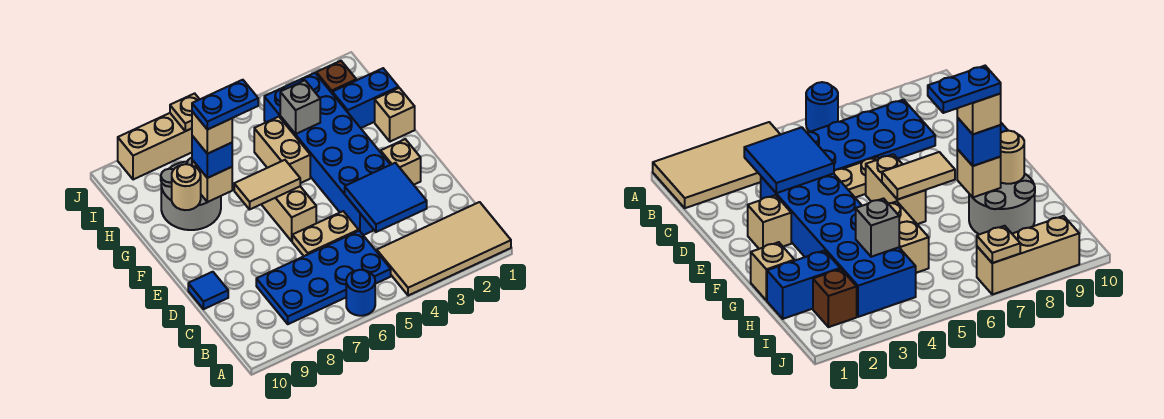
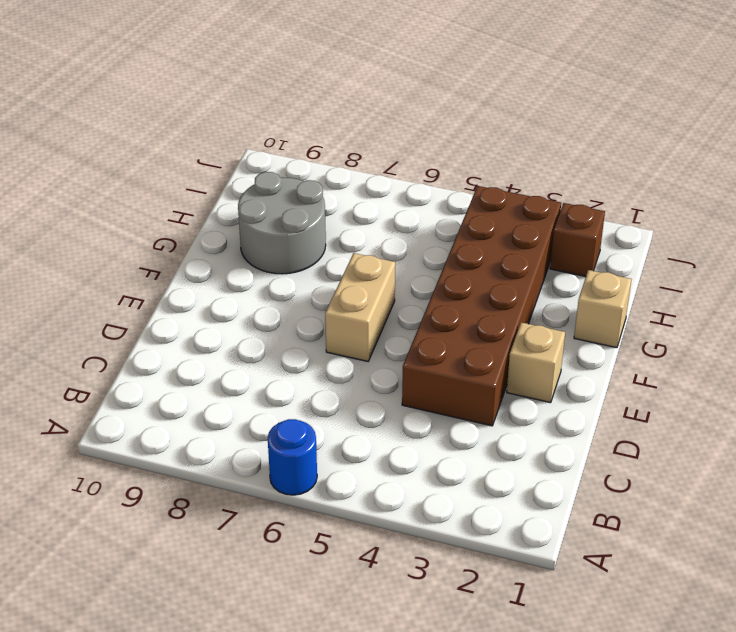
brown brick D3:I4 level 1 -> blue brick D3:I4 level 1
none -> tan tile A1:B4 level 1
none -> blue plate B5:C8 level 1
none -> tan plate D5:D6 level 1

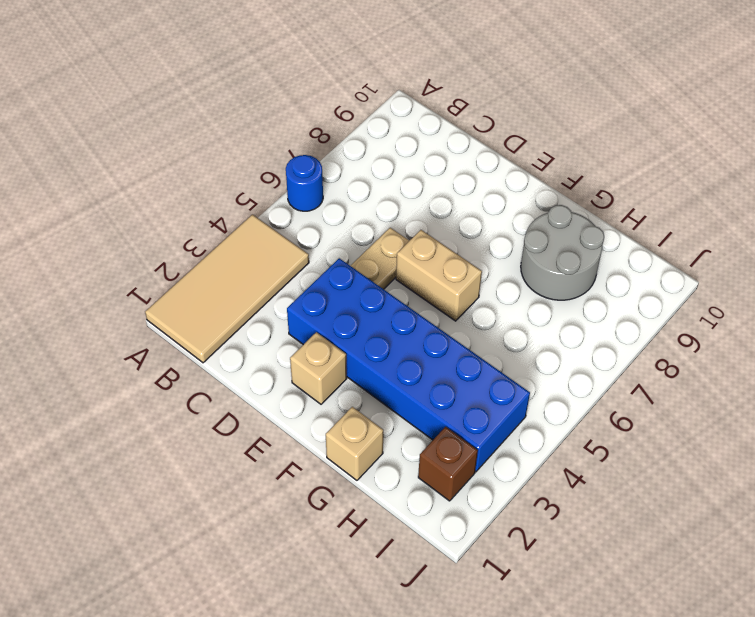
none -> blue plate B5:C8 level 1
none -> blue tile D10 level 1
none -> tan brick G5:H5 level 1

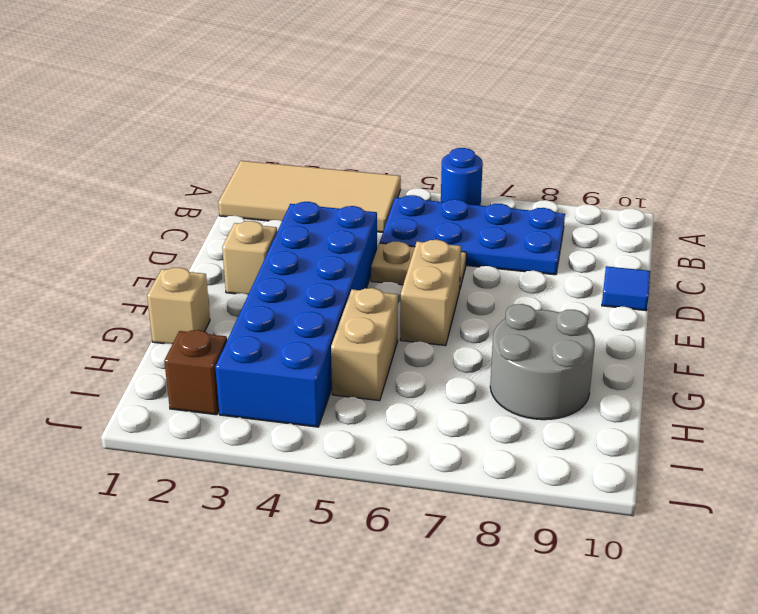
none -> blue brick H1:H2 level 1
none -> tan brick J7:J9 level 1
none -> blue tile C3:D4 level 2

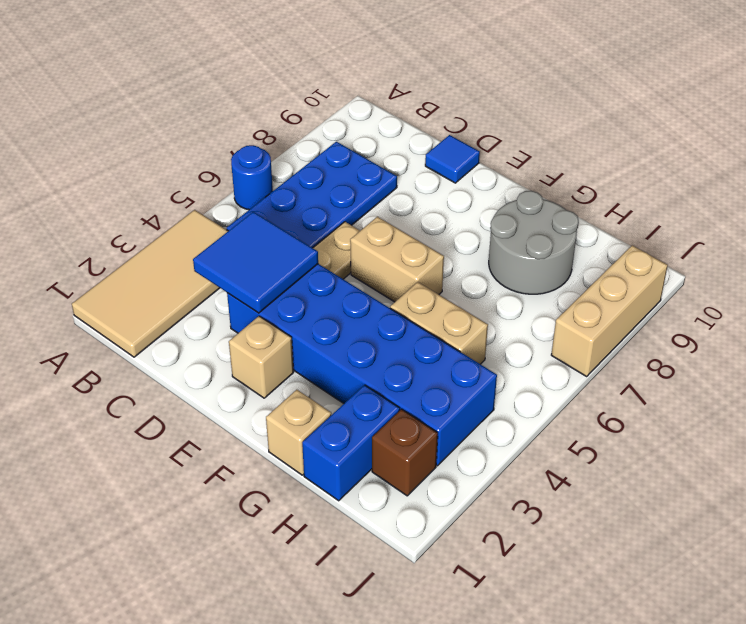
none -> tan tile F6:F7 level 2
none -> tan brick G8 level 2
none -> tan round brick G9 level 2

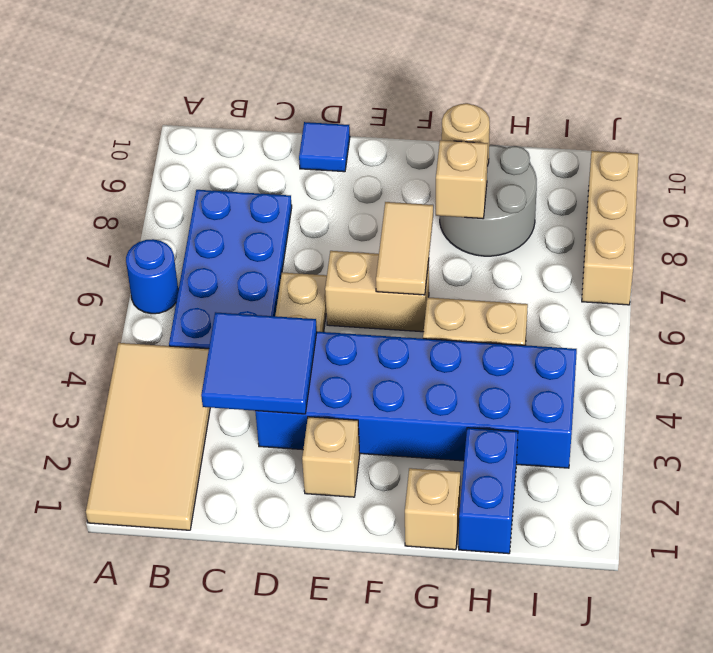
none -> brown brick I2 level 1
none -> grey brick H4 level 2
none -> tan plate J7 level 2

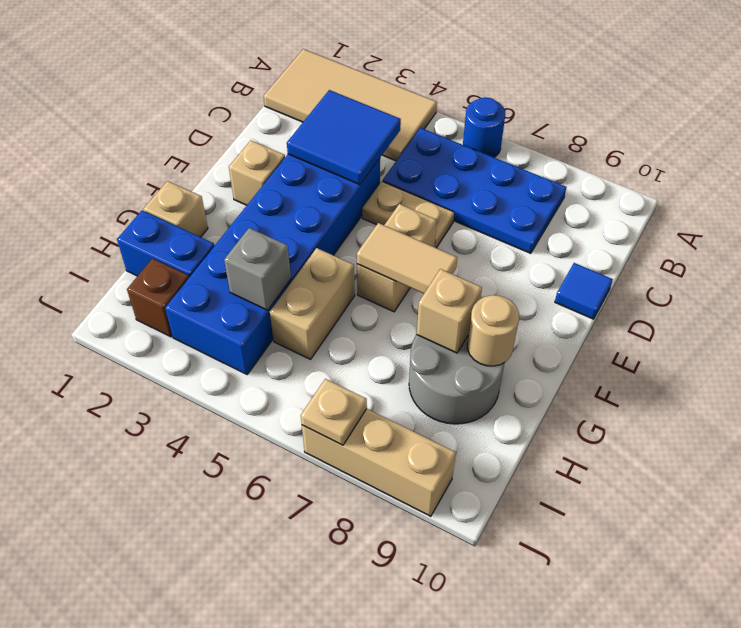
none -> blue brick G8 level 3
none -> tan brick G8 level 4
none -> blue plate G7:G8 level 5

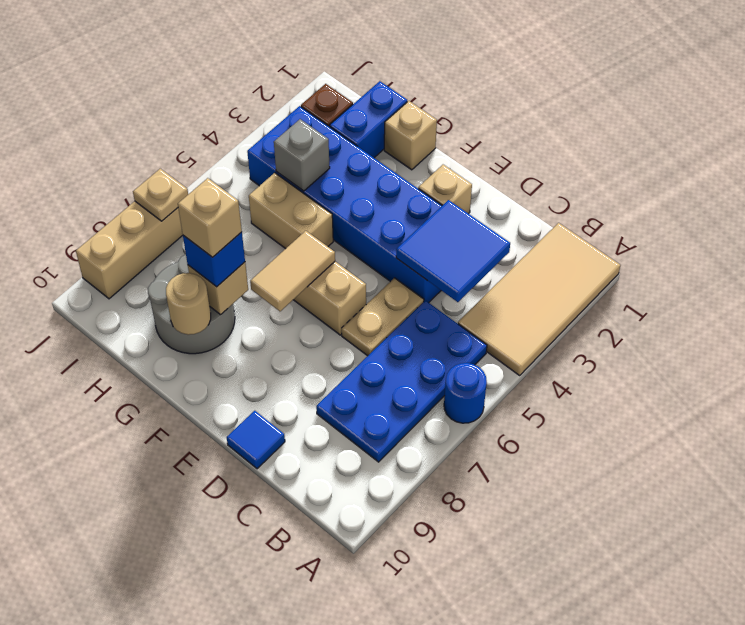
none -> blue plate G7:G8 level 5

